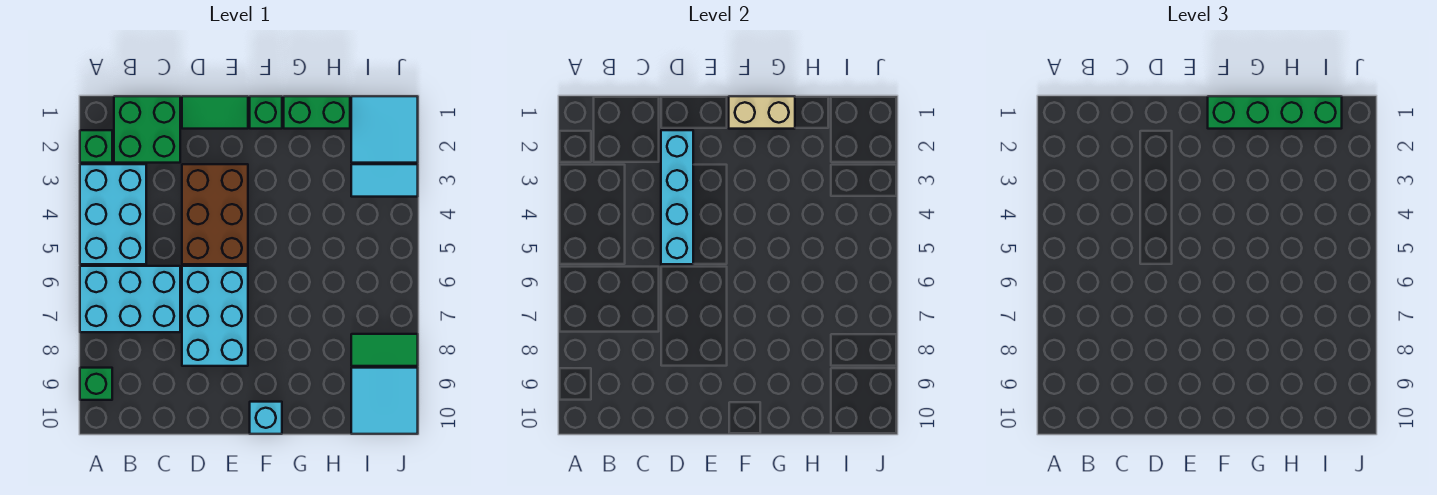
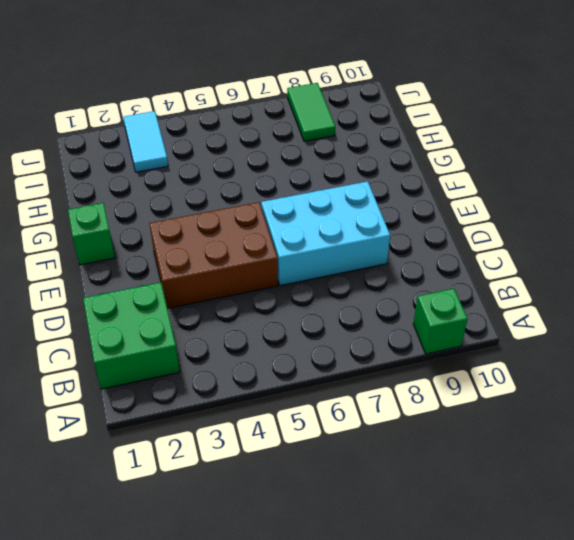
none -> green brick A2 level 1
none -> cyan brick A3:B5 level 1
none -> cyan brick A6:C7 level 1

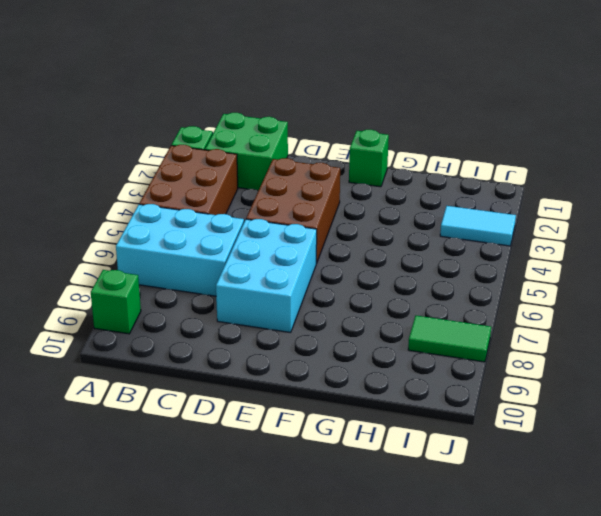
brown brick A3:B5 level 1 -> cyan brick A3:B5 level 1
none -> green tile D1:E1 level 1
none -> cyan brick F10 level 1
none -> green brick G1:H1 level 1

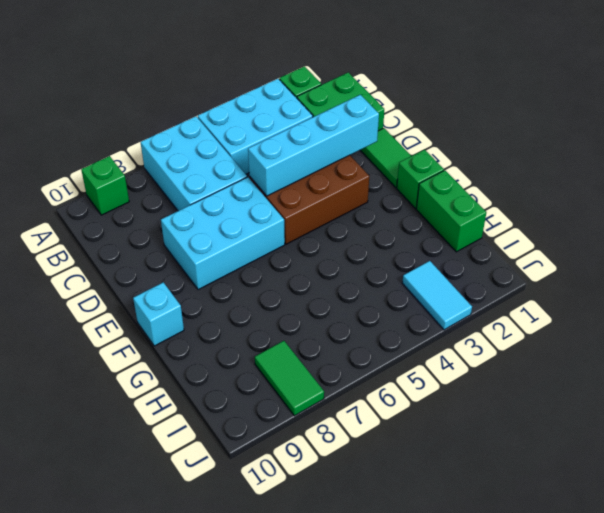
none -> cyan tile I1:J2 level 1
none -> cyan tile I9:J10 level 1
none -> tan brick F1:G1 level 2

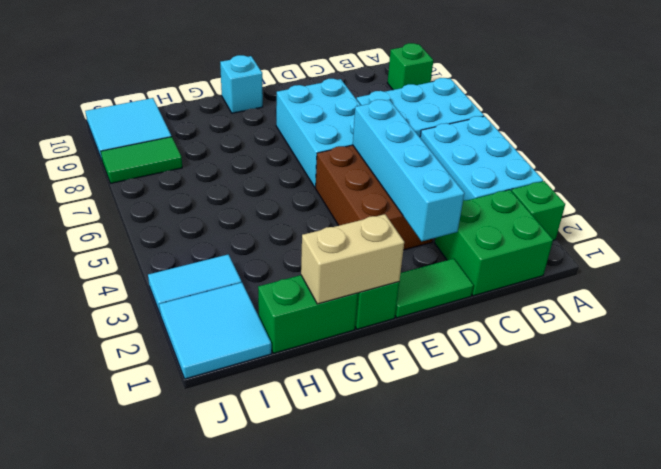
none -> green brick F1:I1 level 3

